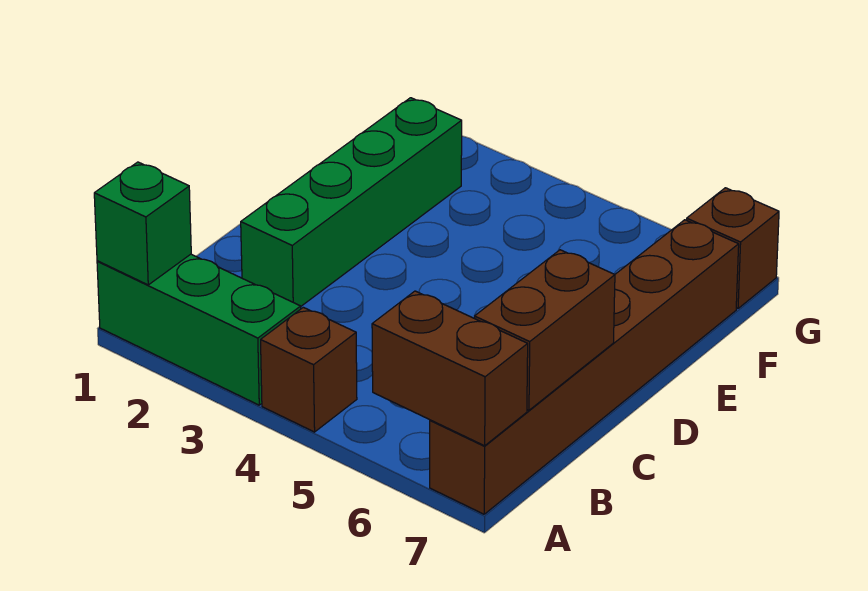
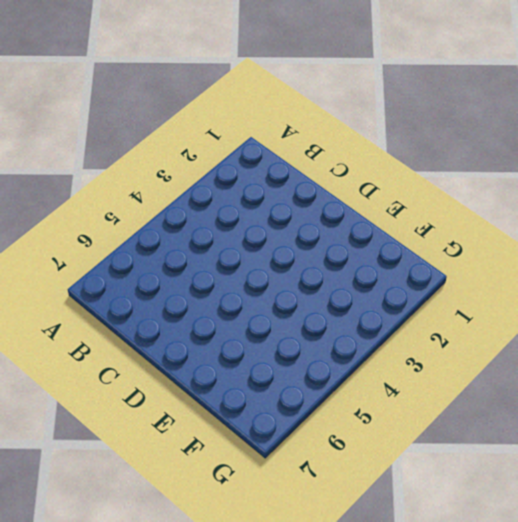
none -> green brick A1:A3 level 1
none -> brown brick A4 level 1

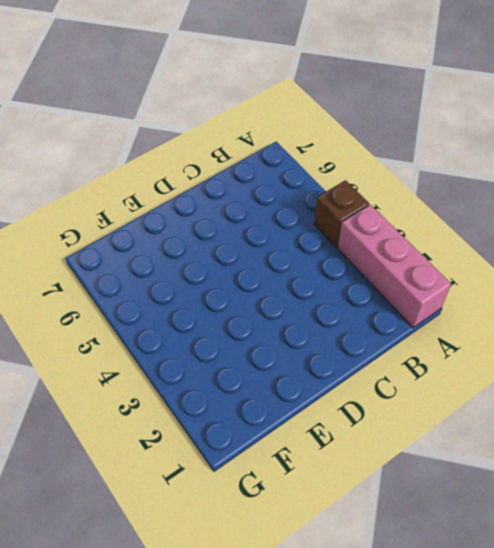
pink brick A1:A3 level 1 -> green brick A1:A3 level 1
none -> brown brick A7:F7 level 1
none -> green brick C2:F2 level 1

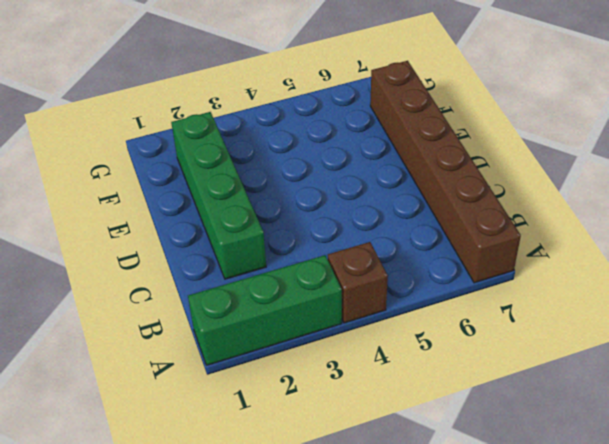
none -> brown brick G7 level 1
none -> green brick A1 level 2

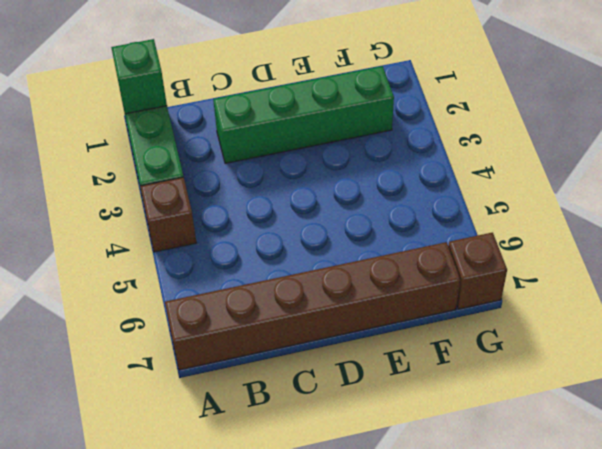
none -> brown brick A6:A7 level 2
none -> brown brick B7:C7 level 2

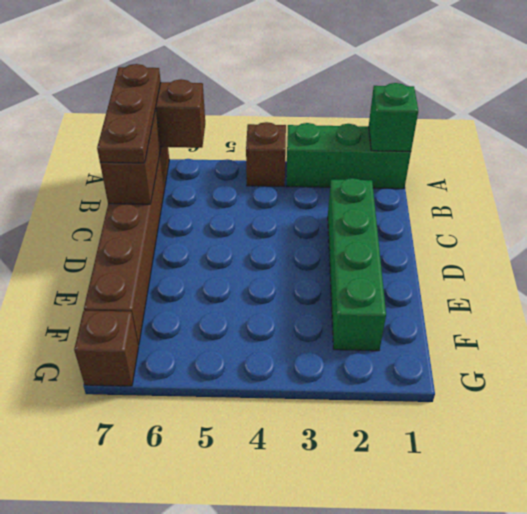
brown plate A7:C7 level 3 -> none

